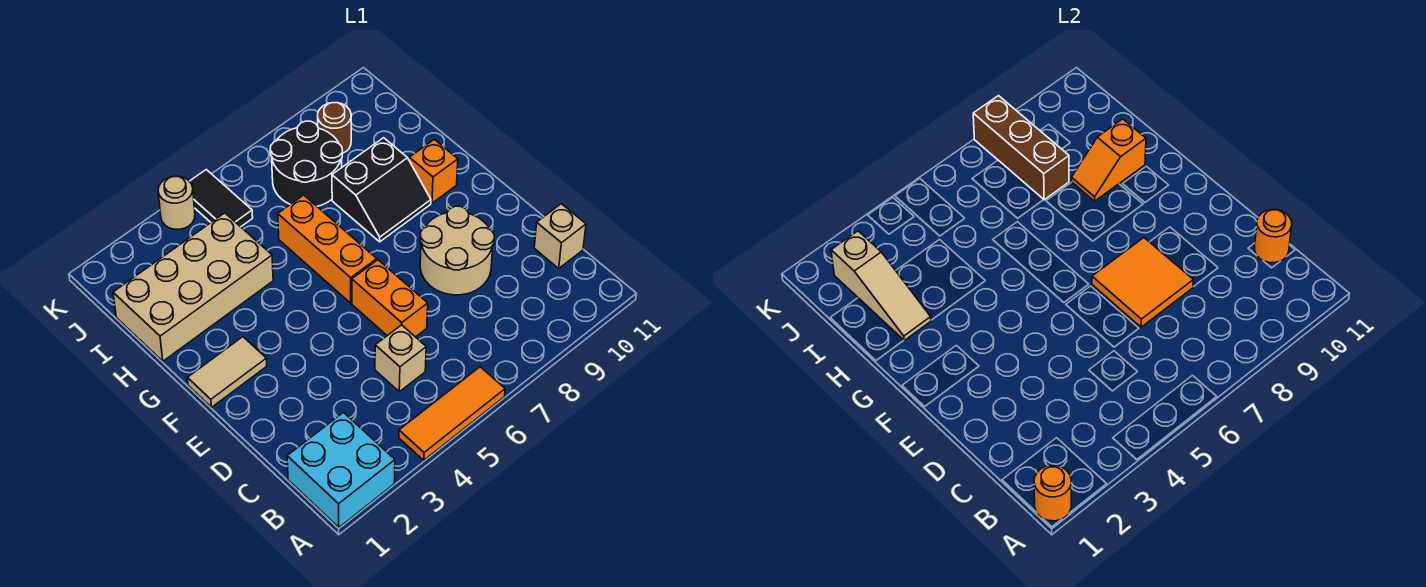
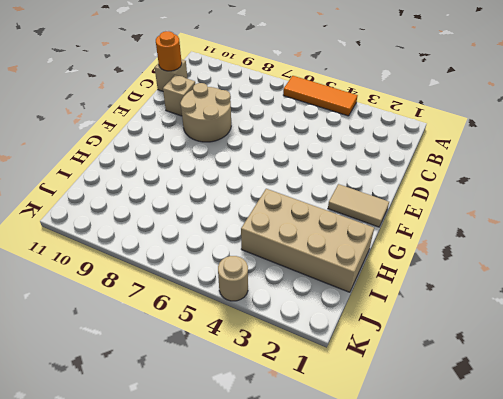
tan brick D10 level 1 -> tan brick C5 level 1
none -> cyan brick A1:B2 level 1
none -> orange brick D6:E6 level 1
none -> orange brick F6:H6 level 1

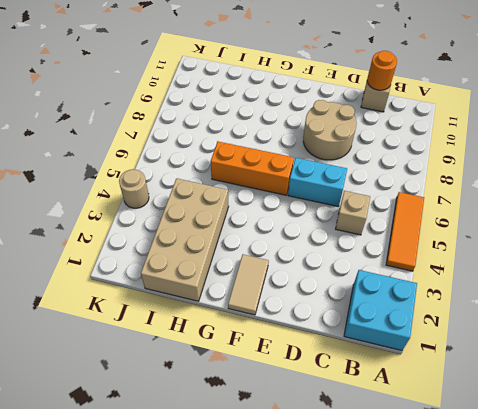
cyan brick D6:E6 level 1 -> orange brick D6:E6 level 1
none -> black slope G8:H9 level 1 top H
none -> orange brick G10 level 1
none -> black round brick I7:J8 level 1

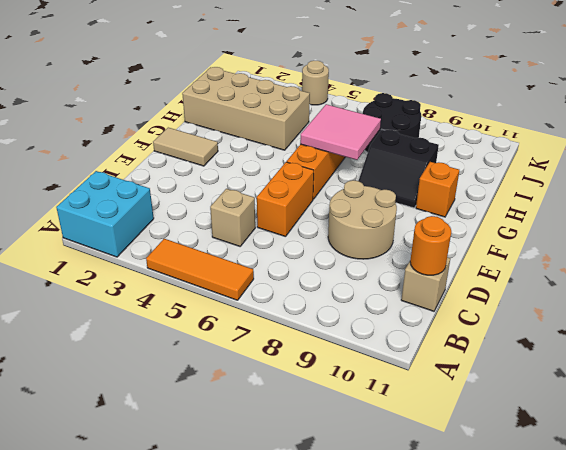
pink tile G6:H7 level 2 -> none
none -> black tile J5:K5 level 1
none -> brown round brick J9 level 1
none -> orange round brick A1 level 2

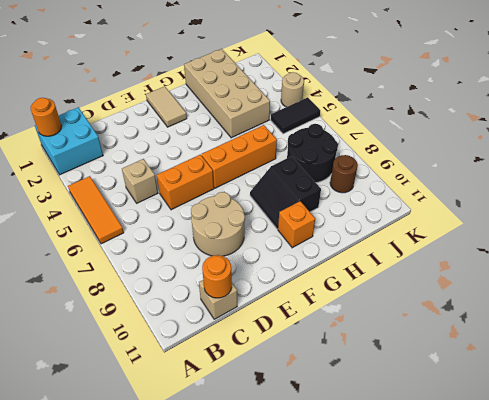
none -> orange tile D7:E8 level 2
none -> tan slope H2:J2 level 2 top J
none -> orange slope H9:H10 level 2 top 10

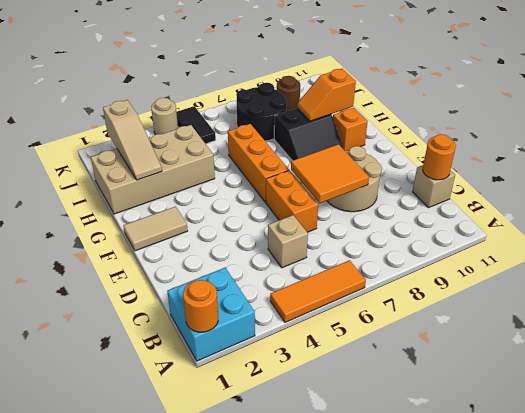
none -> brown brick I8:K8 level 2

